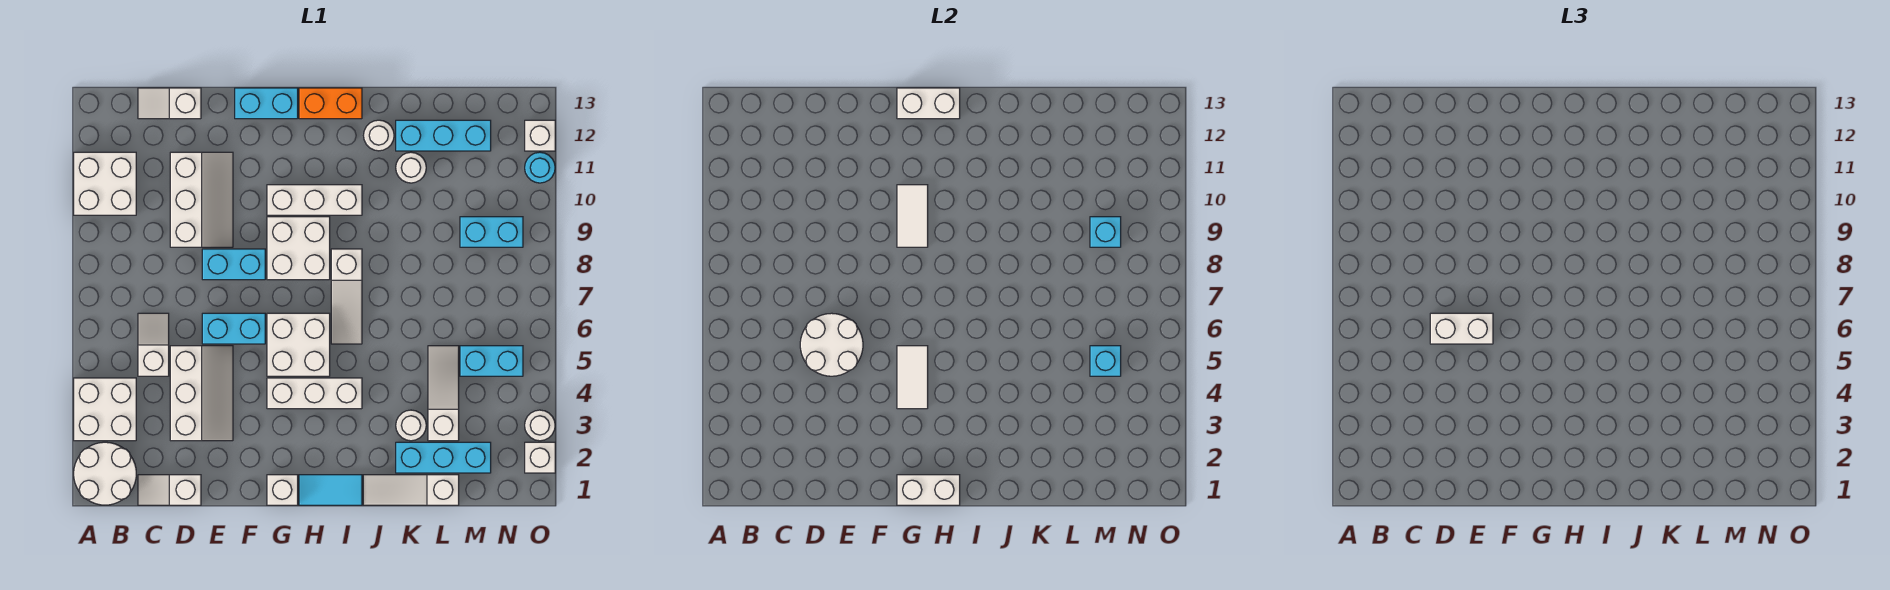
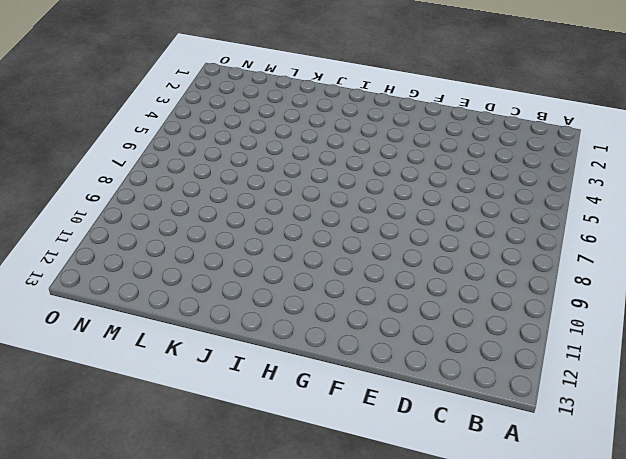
none -> white round brick A1:B2 level 1
none -> white brick A3:B4 level 1
none -> white brick A10:B11 level 1
none -> white slope C1:D1 level 1 top D

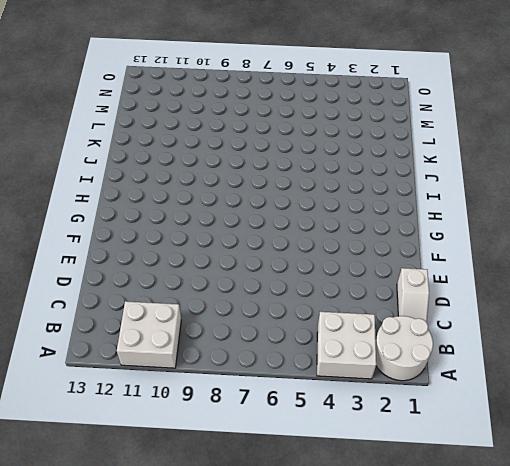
none -> white slope C5:C6 level 1 top 5
none -> white slope C13:D13 level 1 top D
none -> white slope D3:E5 level 1 top D
none -> white slope D9:E11 level 1 top D

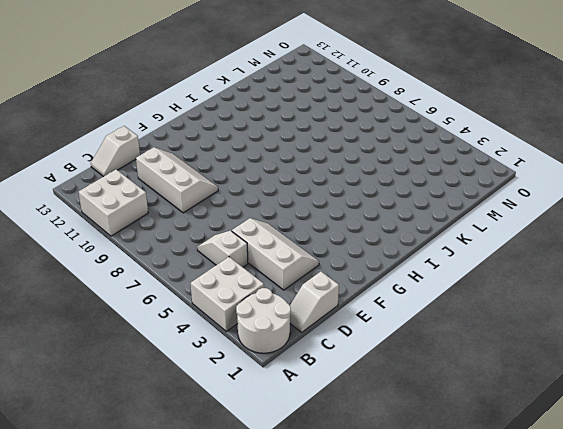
none -> cyan brick E6:F6 level 1
none -> cyan brick E8:F8 level 1
none -> cyan brick F13:G13 level 1
none -> white brick G1 level 1

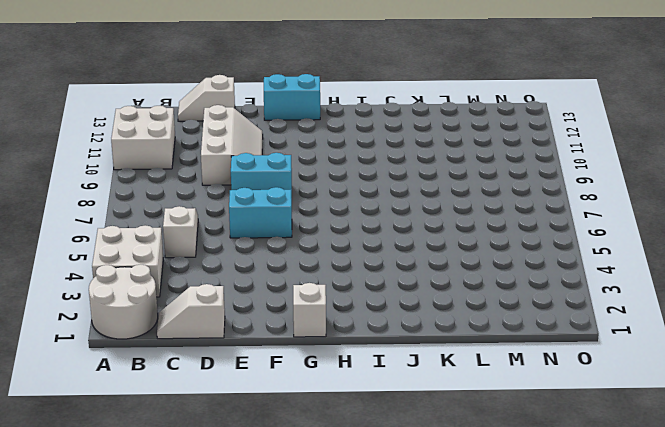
none -> white slope D3:E5 level 1 top D
none -> white brick G4:I4 level 1
none -> white brick G5:H6 level 1
none -> white brick G8:H9 level 1

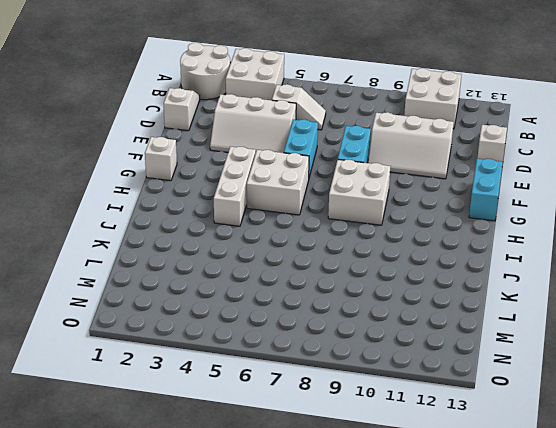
none -> white brick G10:I10 level 1
none -> cyan tile H1:I1 level 1
none -> orange brick H13:I13 level 1
none -> white slope I6:I8 level 1 top 8

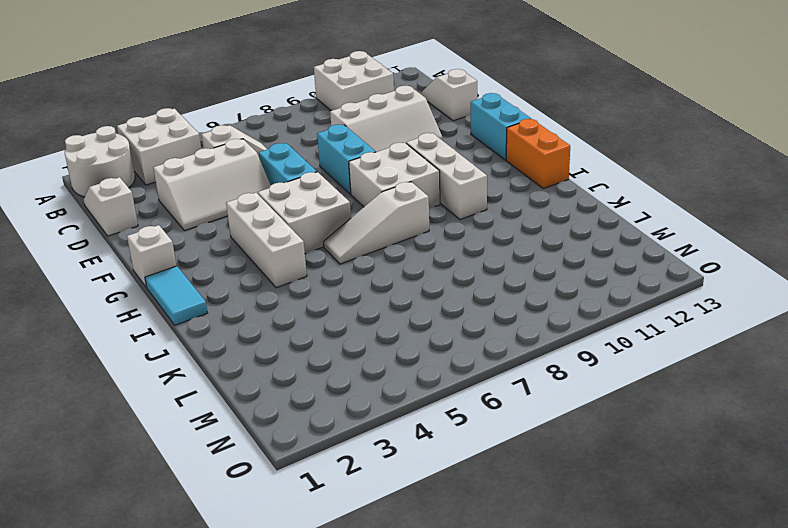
none -> white slope J1:L1 level 1 top L
none -> white round brick J12 level 1
none -> cyan brick K2:M2 level 1
none -> white round brick K3 level 1

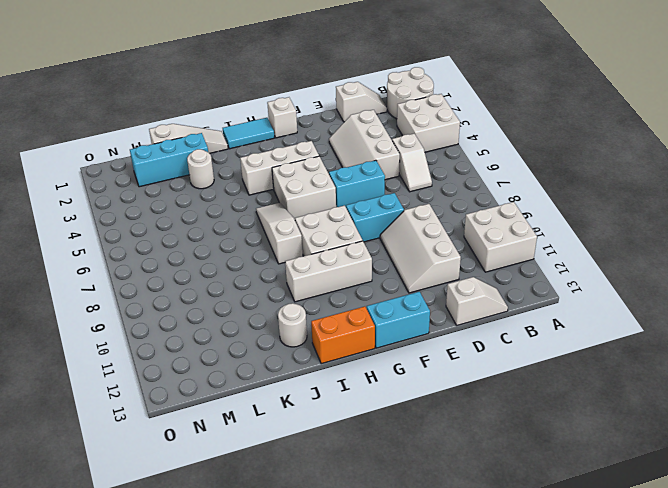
none -> white round brick K11 level 1
none -> cyan brick K12:M12 level 1
none -> white slope L3:L5 level 1 top 3
none -> cyan brick M5:N5 level 1

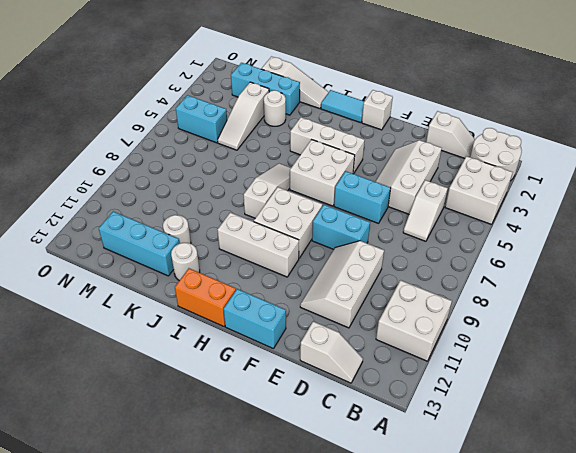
none -> cyan brick M9:N9 level 1
none -> white brick O2 level 1
none -> white round brick O3 level 1
none -> cyan round brick O11 level 1

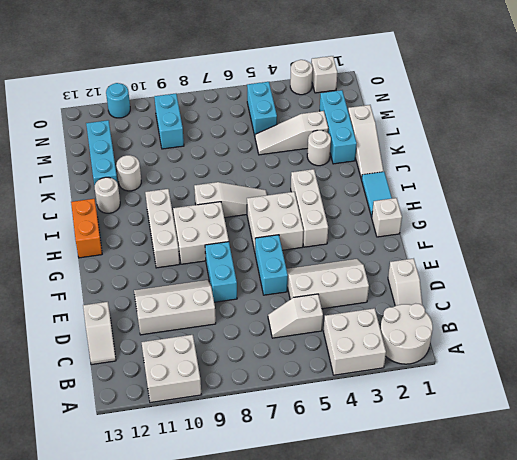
none -> cyan brick F13:G13 level 1
none -> white brick O12 level 1
none -> white round brick D5:E6 level 2
none -> white brick G1:H1 level 2

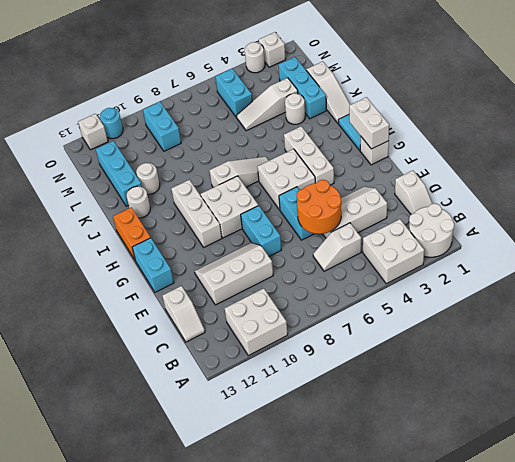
orange round brick D5:E6 level 2 -> white round brick D5:E6 level 2
none -> white tile G4:G5 level 2
none -> white tile G9:G10 level 2
none -> white brick G13:H13 level 2
none -> cyan brick M5 level 2

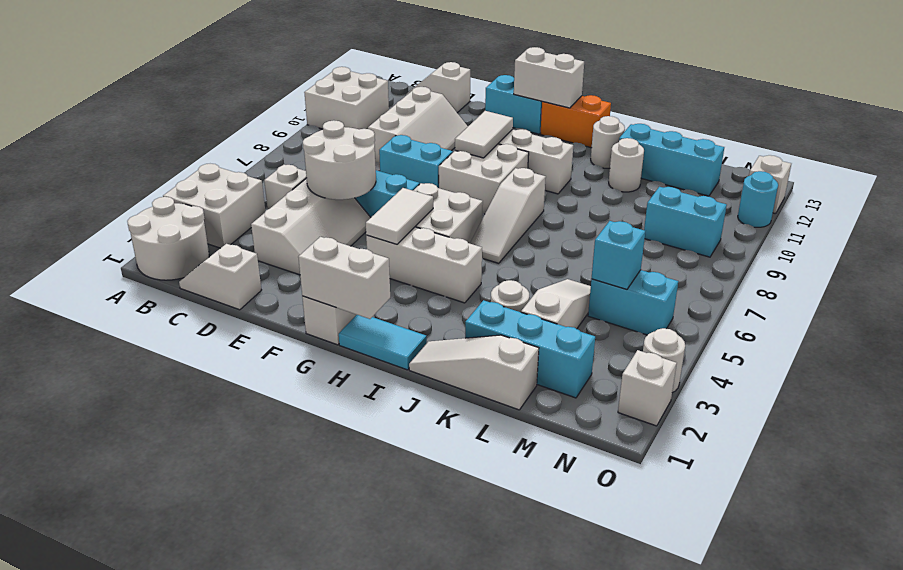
none -> cyan brick M9 level 2
none -> white brick D6:E6 level 3

